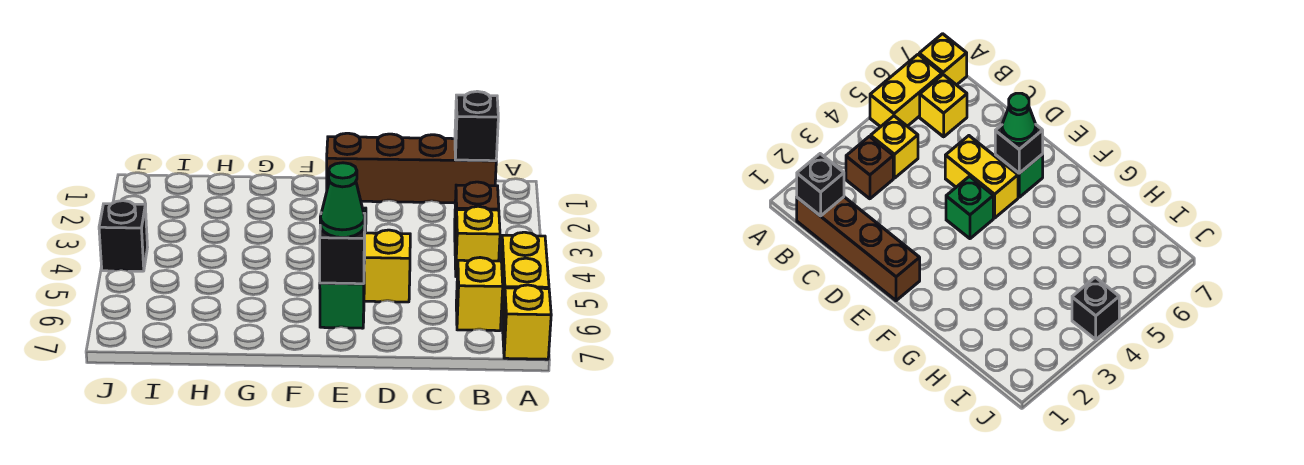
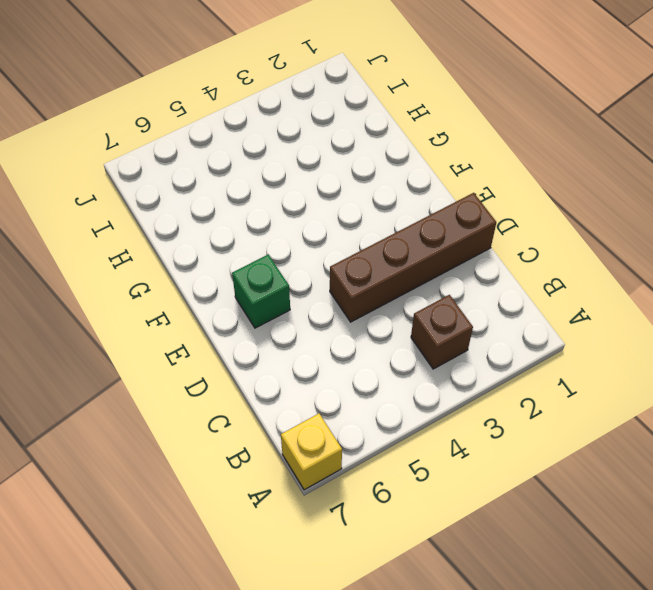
brown brick D1:D4 level 1 -> brown brick B1:E1 level 1
none -> yellow brick A5:A6 level 1
none -> yellow brick B4 level 1
none -> yellow brick B6 level 1

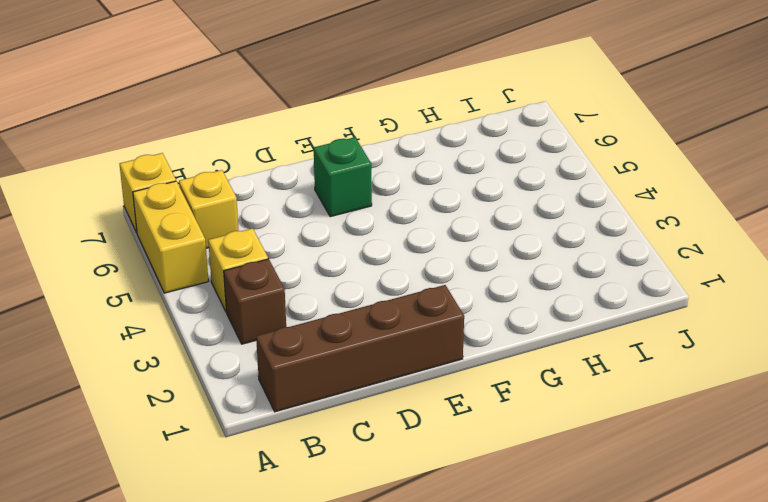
none -> yellow brick D5:E5 level 1
none -> green brick E4 level 1
none -> black brick J4 level 1

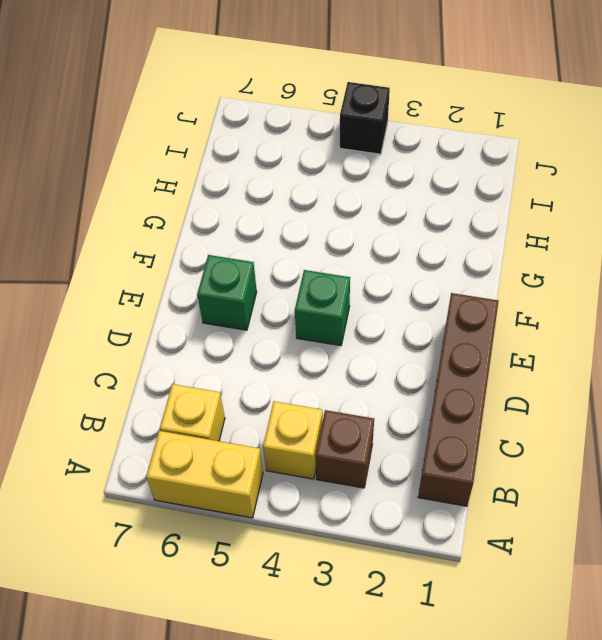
none -> yellow brick A7 level 1
none -> yellow brick D5:E5 level 1
none -> black brick B1 level 2

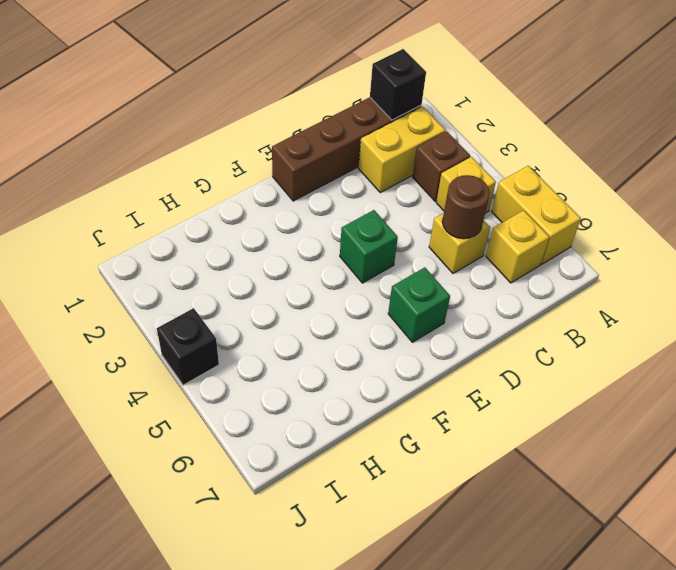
yellow brick B2:C2 level 1 -> yellow brick D5:E5 level 1
yellow brick C5 level 1 -> yellow brick A7 level 1
brown round brick C5 level 2 -> none
none -> black brick E6 level 2
none -> green cone E6 level 3

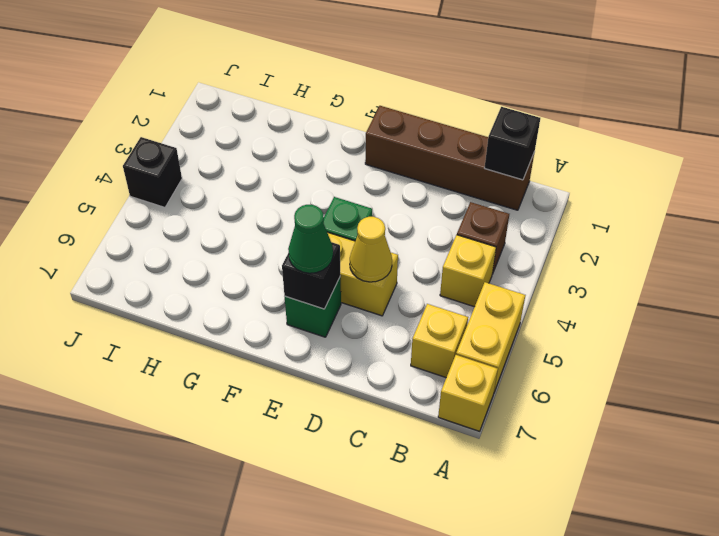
yellow cone D5 level 2 -> none

